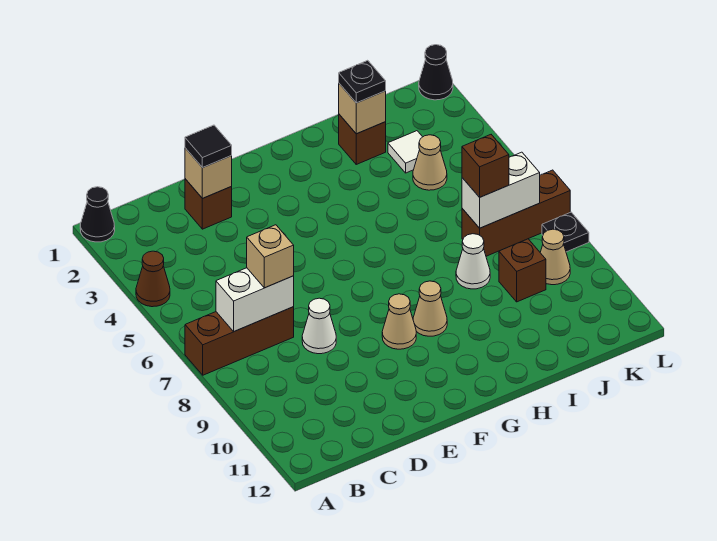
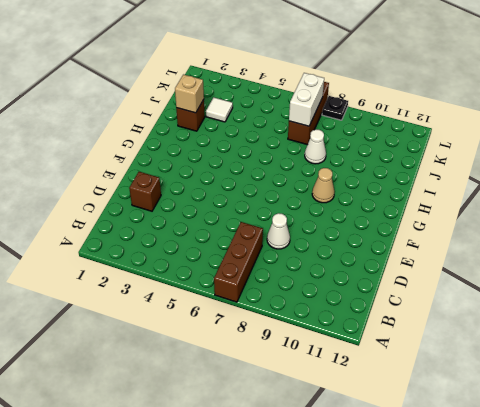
none -> black cone A1 level 1
none -> brown cone A4 level 1
none -> tan cone F9 level 1

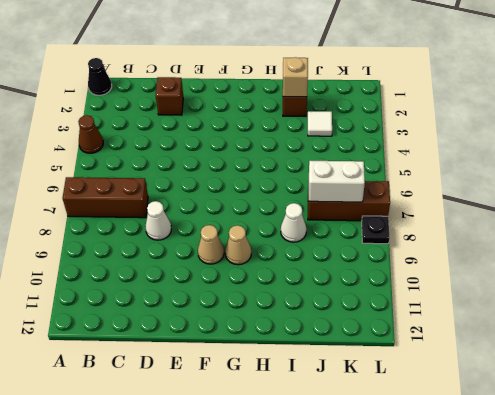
none -> tan cone J4 level 1
none -> brown brick J9 level 1
none -> tan cone K9 level 1

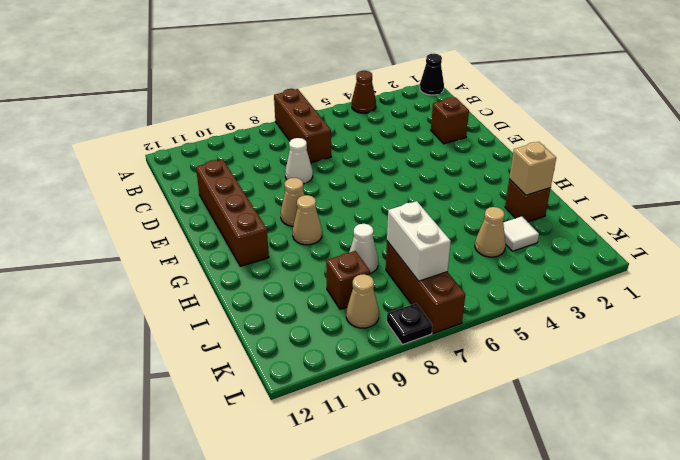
brown brick D11:G11 level 1 -> none
none -> black cone L1 level 1
none -> white brick B7:C7 level 2
none -> tan brick D2 level 2

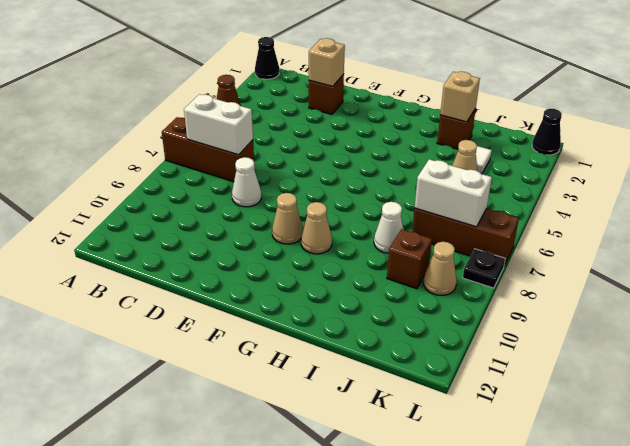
none -> tan brick C7 level 3
none -> black tile D2 level 3
none -> black plate I2 level 3

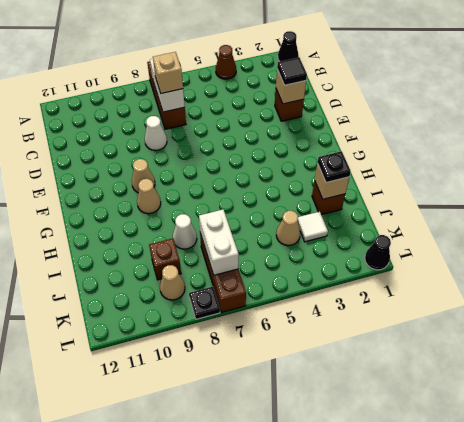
none -> brown brick J7 level 3

